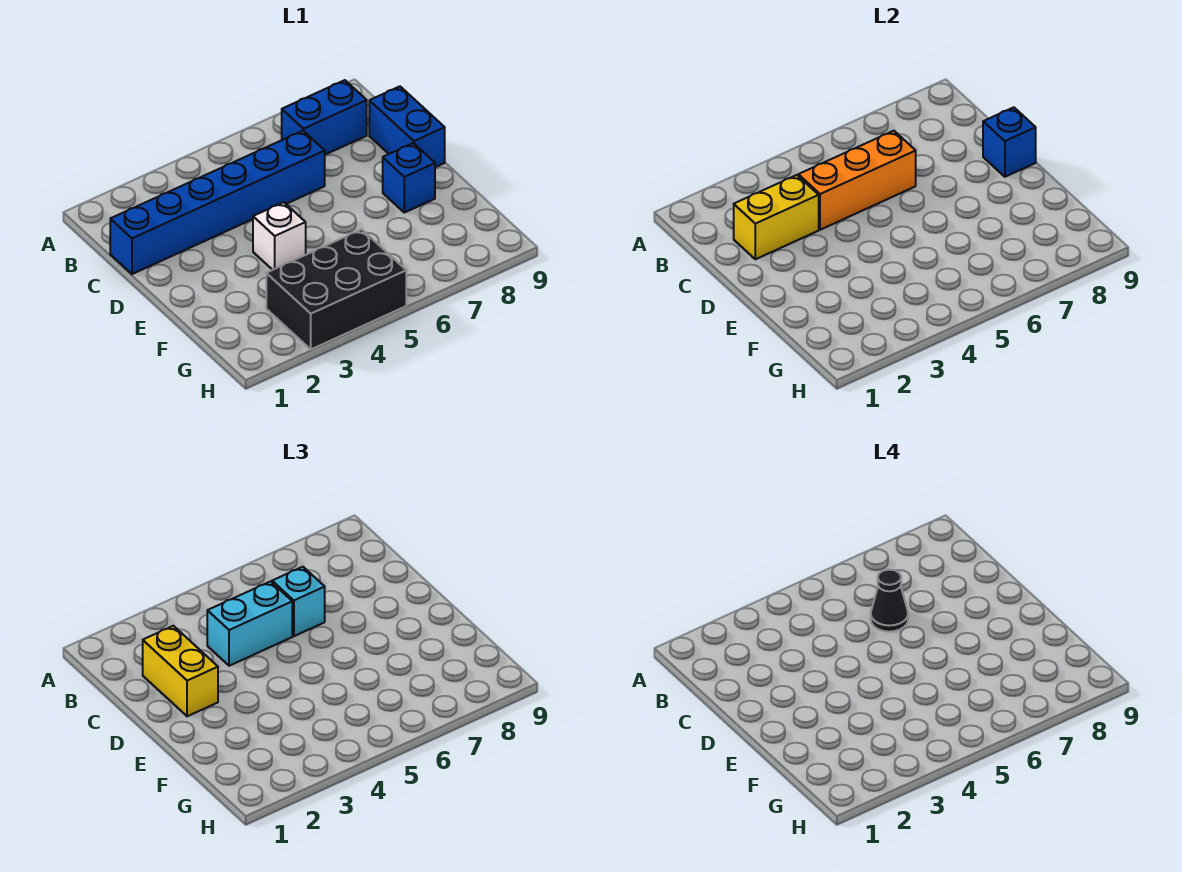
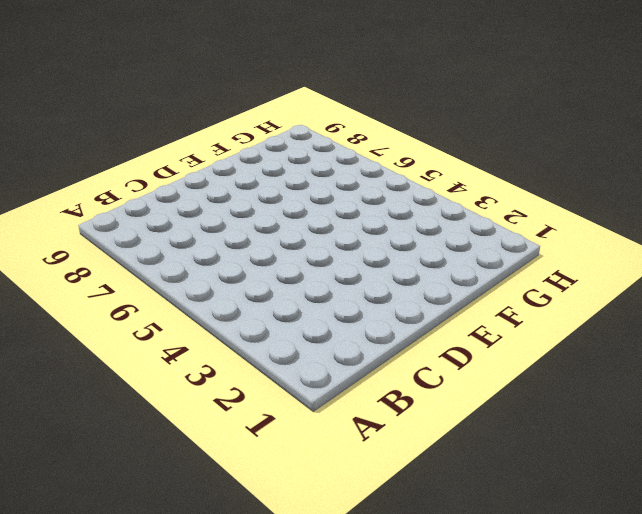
none -> blue brick B7:B8 level 1
none -> blue brick C1:C6 level 1
none -> blue brick C9:D9 level 1

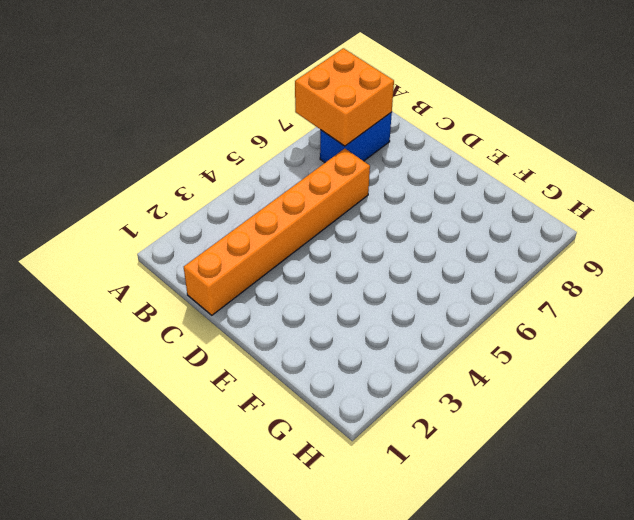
orange brick A7:B8 level 2 -> none
orange brick C1:C6 level 1 -> blue brick C1:C6 level 1
none -> blue brick C9:D9 level 1
none -> white brick E4 level 1
none -> blue brick E8 level 1

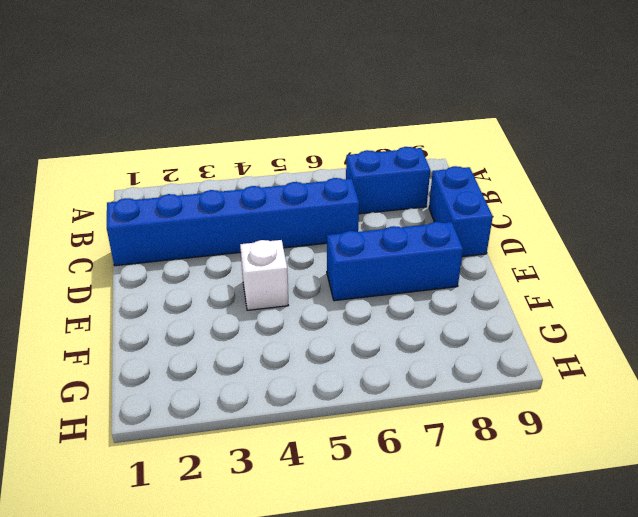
blue brick E6:E8 level 1 -> blue brick E8 level 1
none -> black brick G3:H5 level 1
none -> yellow brick C2:C3 level 2
none -> orange brick C4:C6 level 2

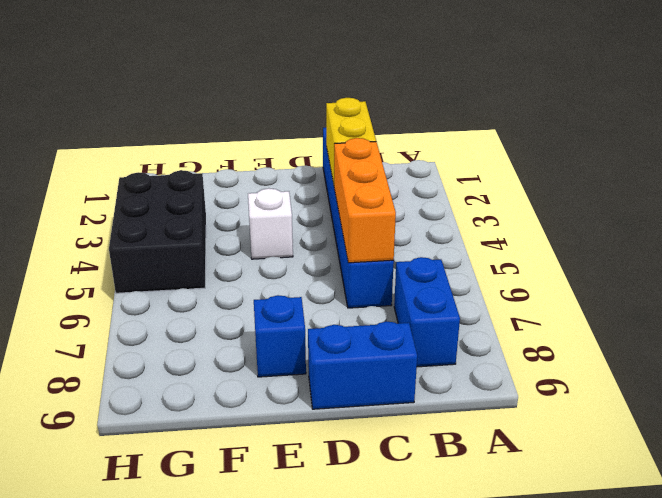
none -> blue brick D9 level 2
none -> yellow brick C2:D2 level 3
none -> cyan brick C4:C5 level 3

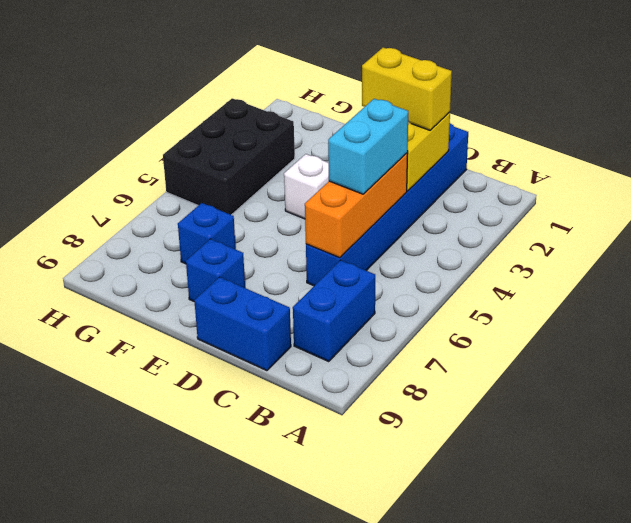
blue brick F7 level 1 -> blue brick D9 level 2
none -> cyan brick C6 level 3
none -> black cone C6 level 4

